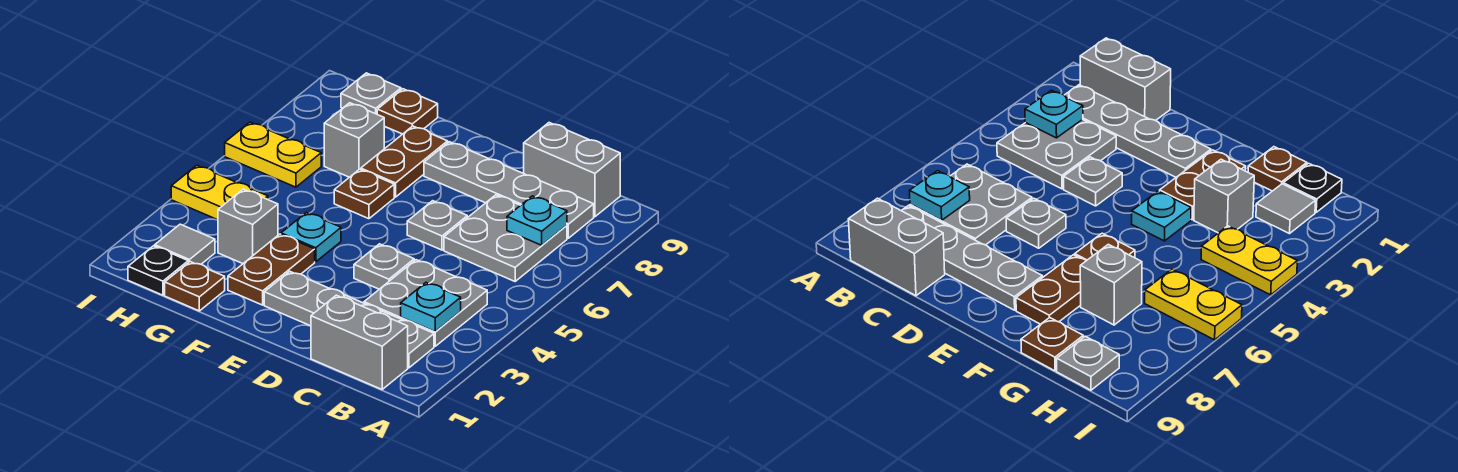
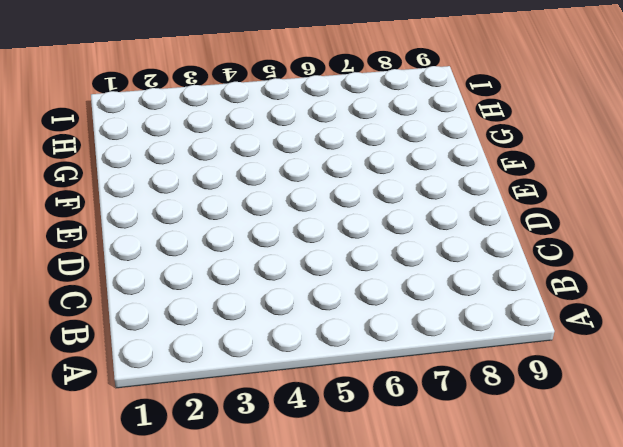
none -> grey brick B1:C1 level 1
none -> grey plate B2:E2 level 1
none -> grey plate B3:C4 level 1

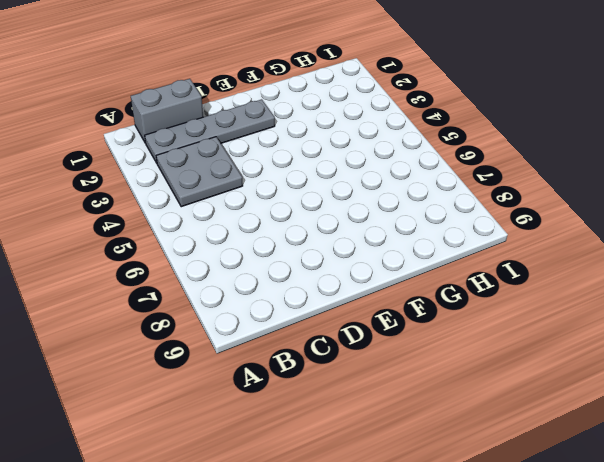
none -> grey plate B6:C7 level 1
none -> grey plate B8:E8 level 1
none -> grey brick B9:C9 level 1

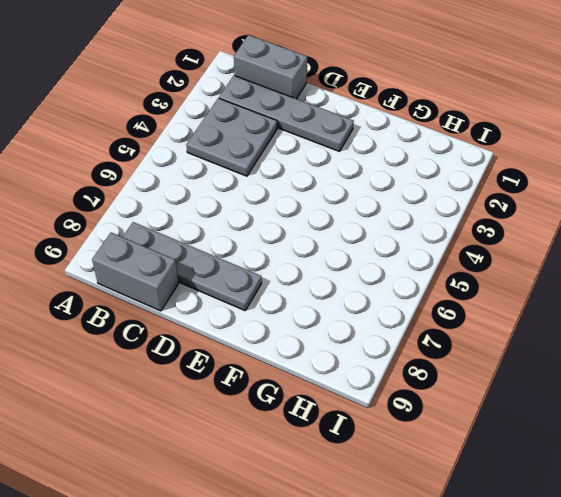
none -> grey plate B6:C7 level 1
none -> grey plate D4 level 1
none -> grey plate D6 level 1

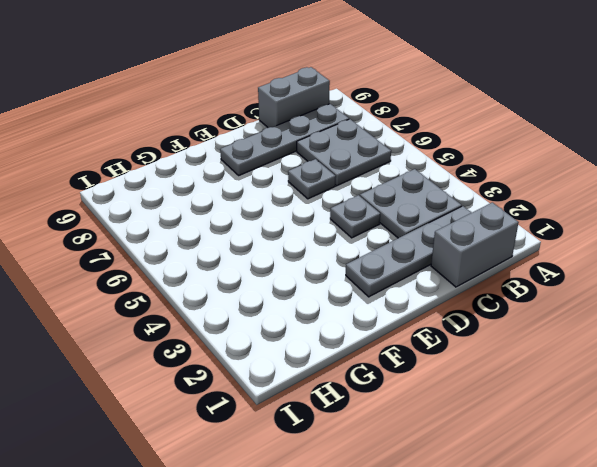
none -> brown plate F2:F3 level 1
none -> cyan plate F4 level 1
none -> brown plate F6 level 1

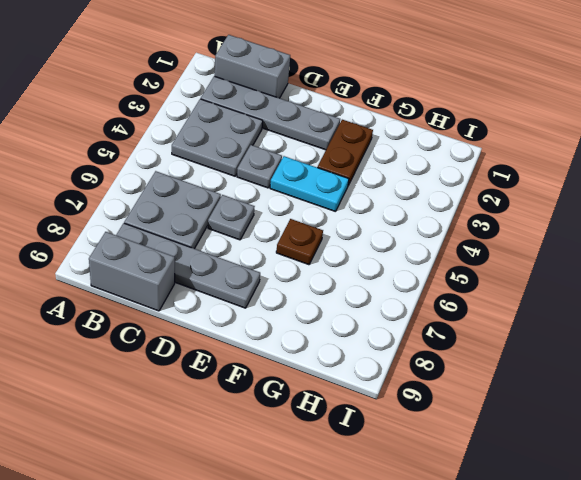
cyan plate E4:F4 level 1 -> cyan plate F4 level 1
none -> brown plate F7:F8 level 1
none -> brown plate G1 level 1
none -> grey brick G3 level 1

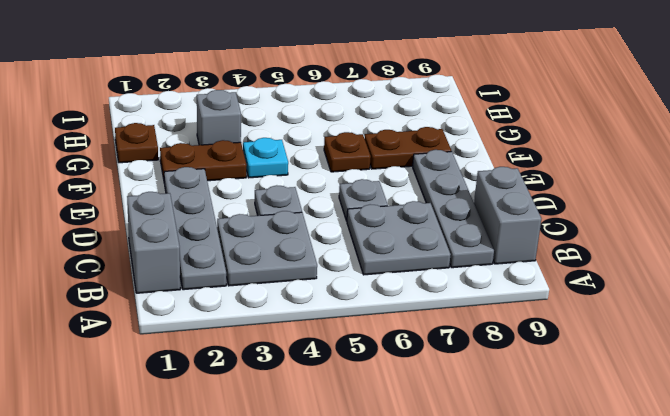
none -> grey brick G7 level 1
none -> brown plate G9 level 1
none -> black plate H1 level 1

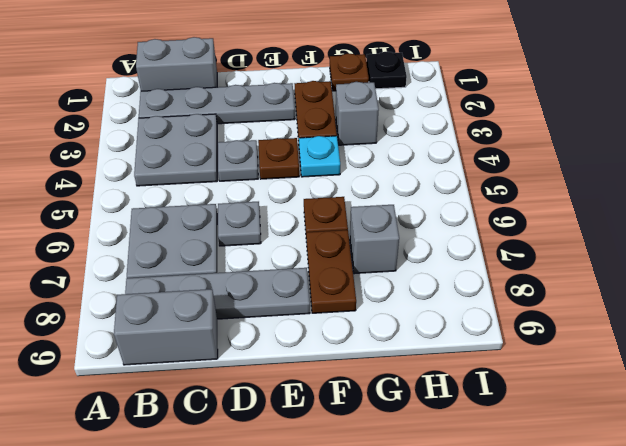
brown plate E4 level 1 -> brown plate G9 level 1
none -> grey tile H2 level 1
none -> yellow plate H4:I4 level 1
none -> yellow plate H6:I6 level 1

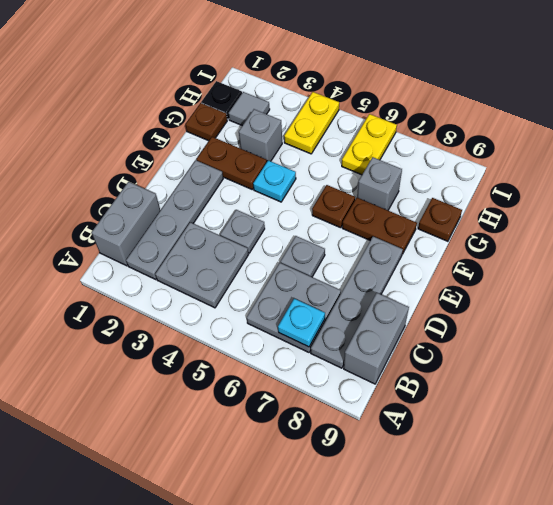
none -> grey plate H9 level 1
none -> cyan plate B3 level 2

